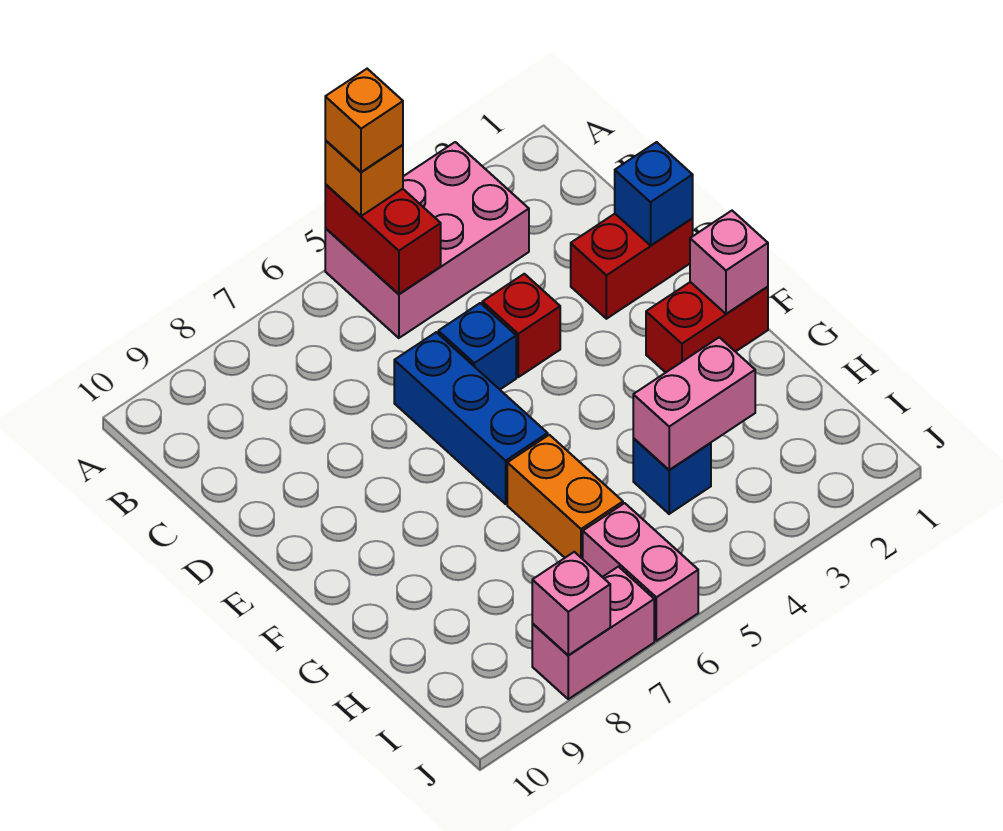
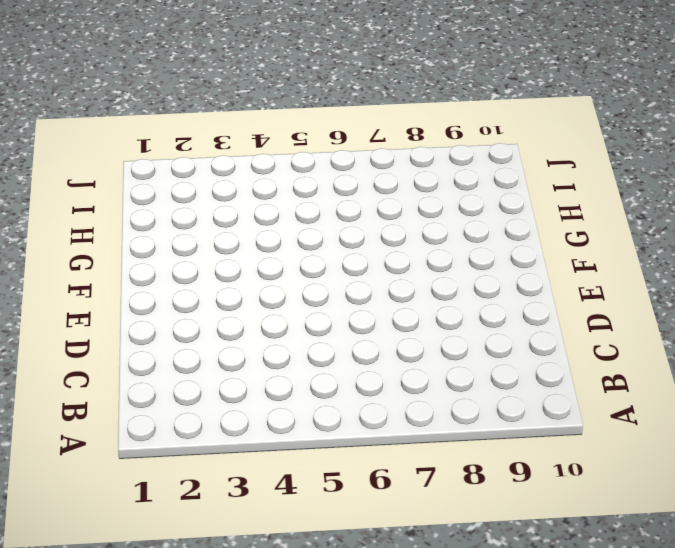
none -> pink brick A3:B5 level 1
none -> red brick D1:D2 level 1
none -> red brick D4 level 1

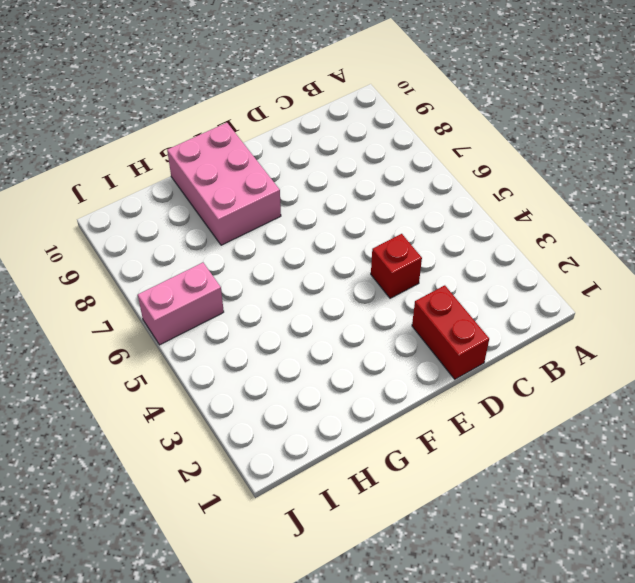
pink brick F8:G10 level 1 -> pink brick A3:B5 level 1
none -> blue brick D5 level 1
none -> blue brick D6:F6 level 1
none -> red brick F1:F2 level 1

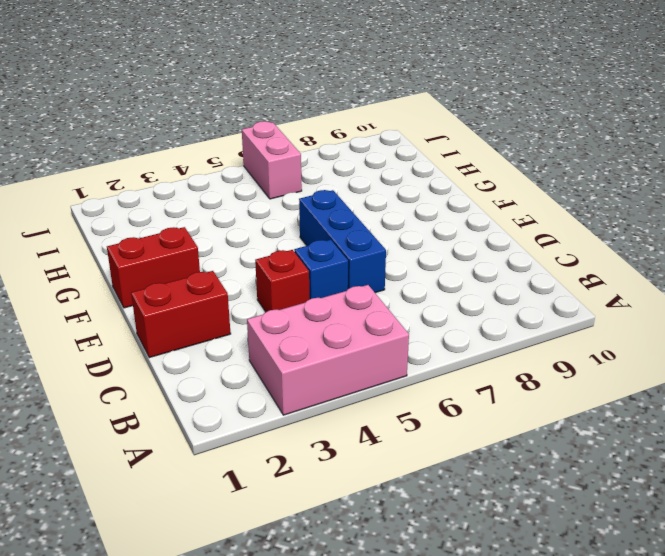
none -> orange brick G6:H6 level 1
none -> blue brick H4 level 1
none -> pink brick J7:J8 level 1

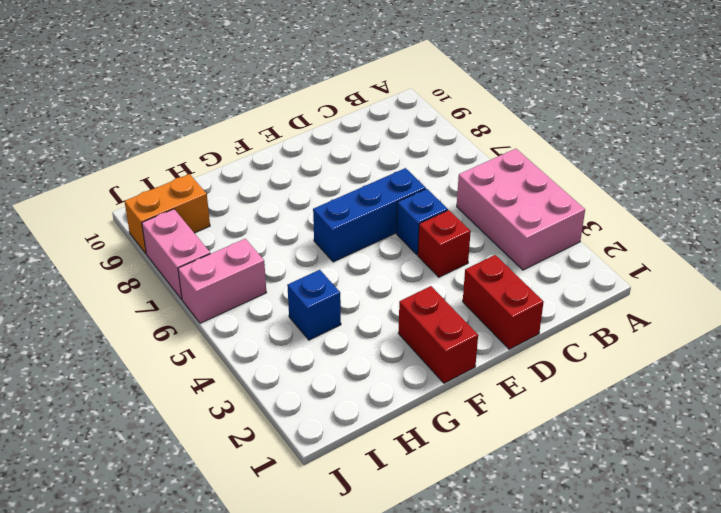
orange brick I9:J9 level 1 -> orange brick G6:H6 level 1
none -> red brick A5:B5 level 2
none -> blue brick D1 level 2
none -> pink brick F1 level 2

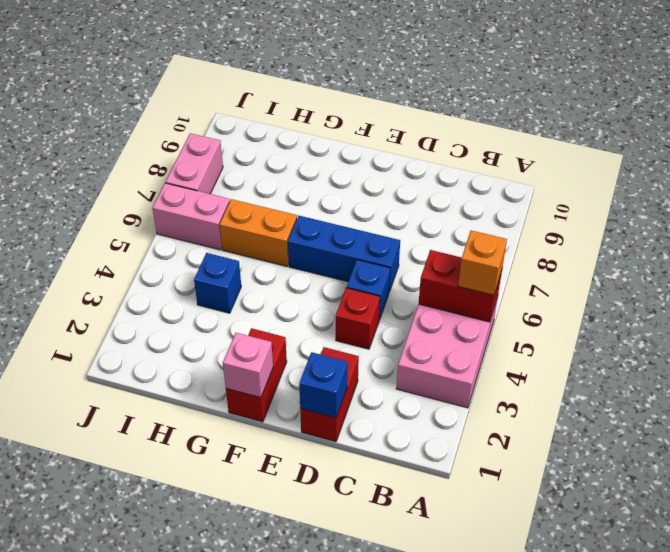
none -> pink brick H3:H4 level 2
none -> pink brick J8 level 2
none -> orange brick A5 level 4

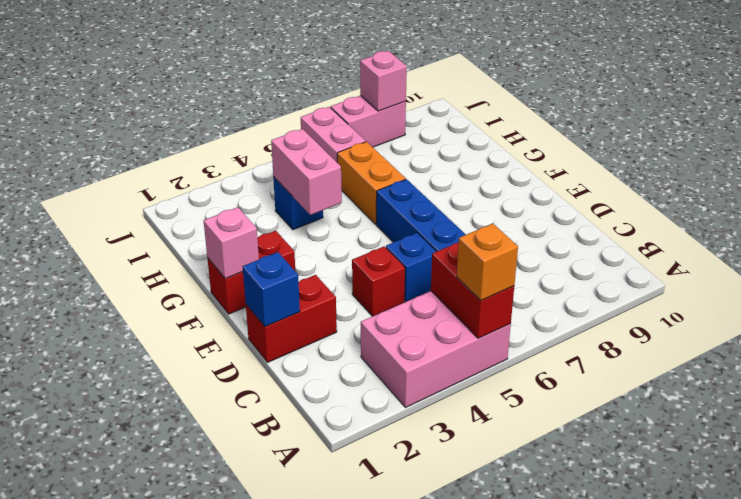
pink brick G4:H4 level 2 -> pink brick H3:H4 level 2
none -> orange brick A5 level 4

